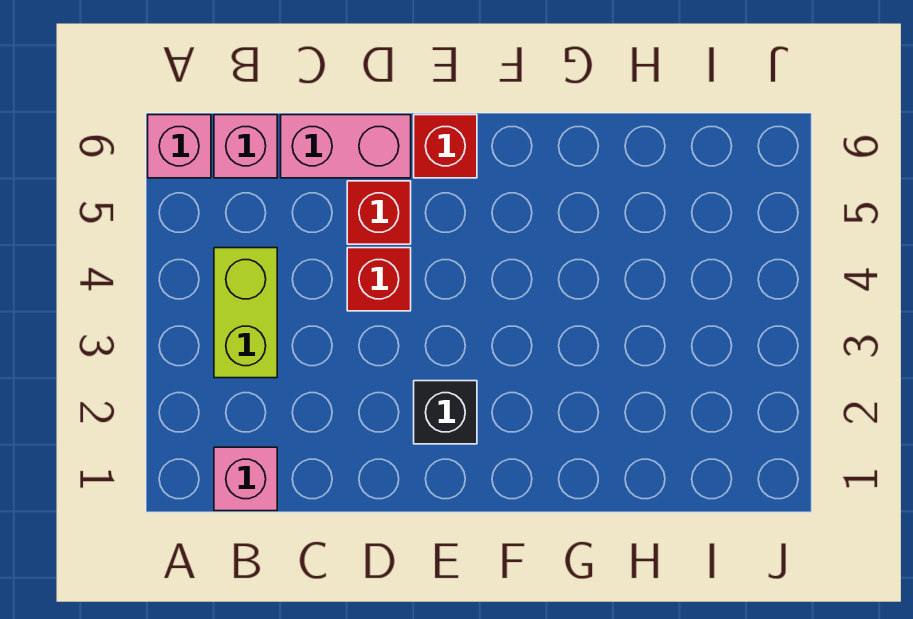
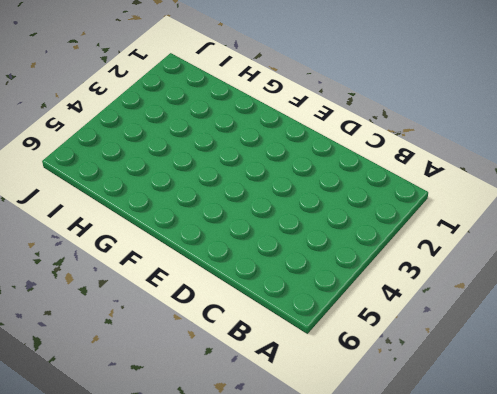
none -> pink brick A6 level 1
none -> pink brick B1 level 1

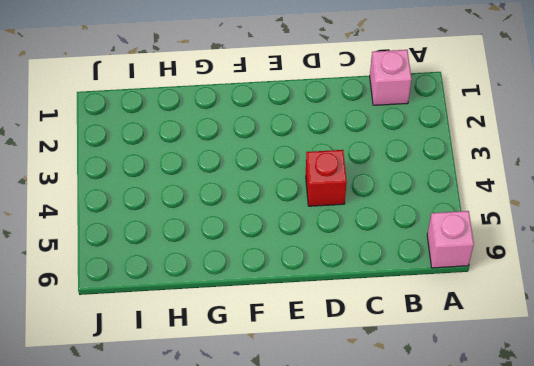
none -> lime brick B3:B4 level 1
none -> pink brick B6 level 1

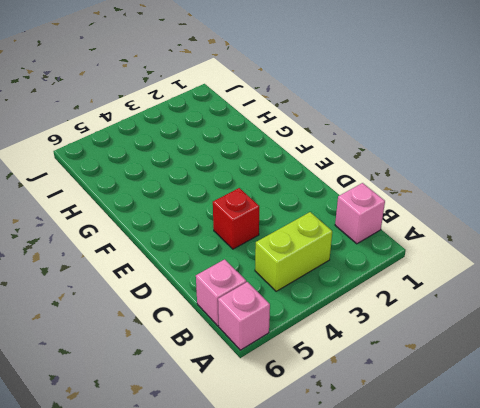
none -> pink brick C6:D6 level 1
none -> red brick D5 level 1

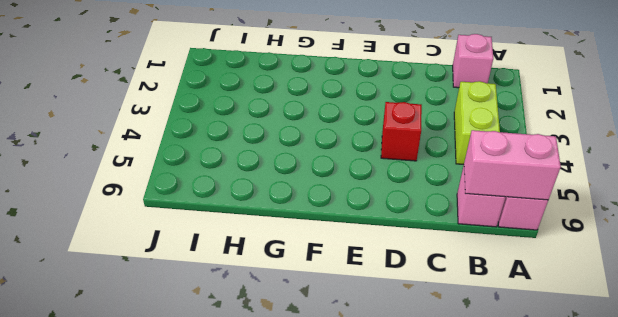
pink brick A6:B6 level 2 -> pink brick C6:D6 level 1
none -> red brick D5 level 1
none -> black brick E2 level 1

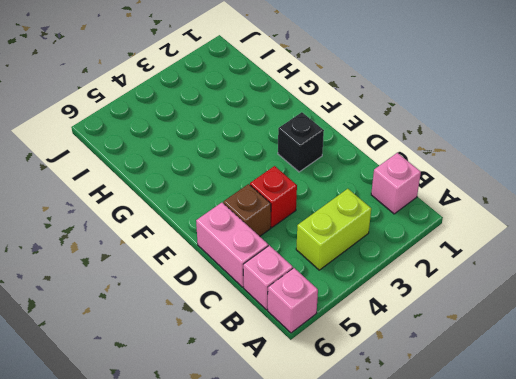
brown brick D5 level 1 -> red brick D5 level 1
none -> red brick E6 level 1

